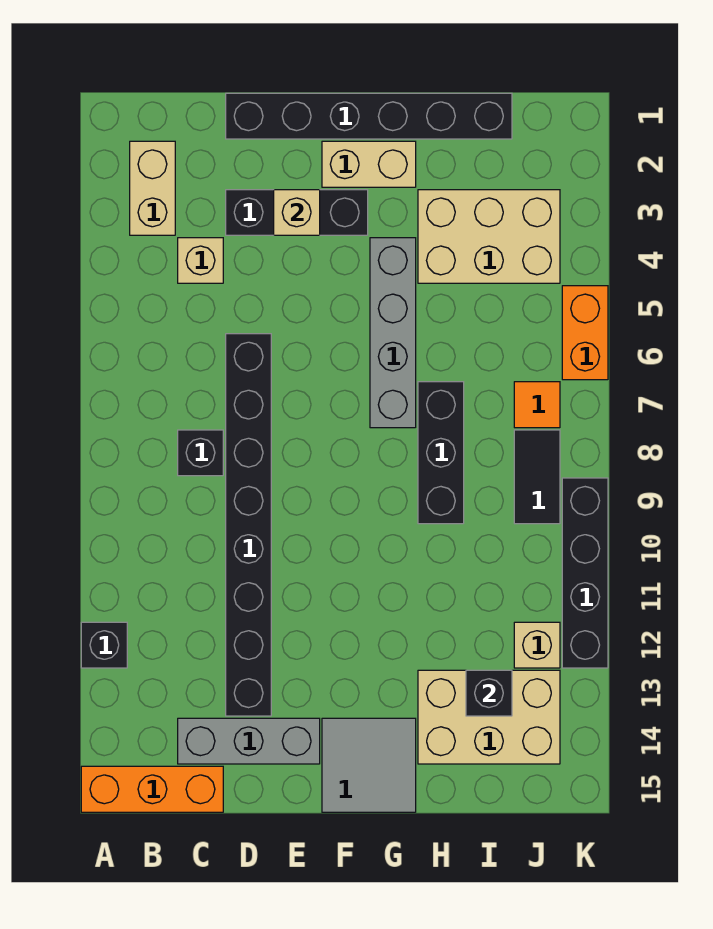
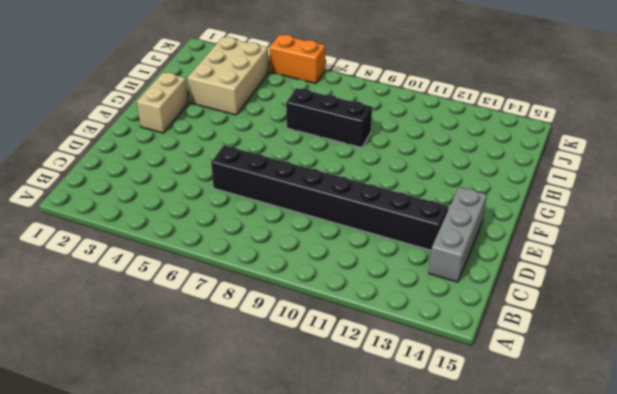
none -> black brick A12 level 1
none -> orange brick A15:C15 level 1
none -> tan brick B2:B3 level 1

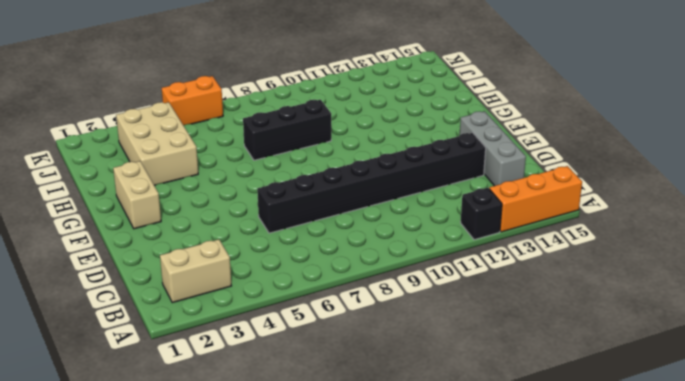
orange brick A13:A15 level 1 -> orange brick A15:C15 level 1
none -> tan brick C4 level 1
none -> black brick C8 level 1
none -> black brick D1:I1 level 1

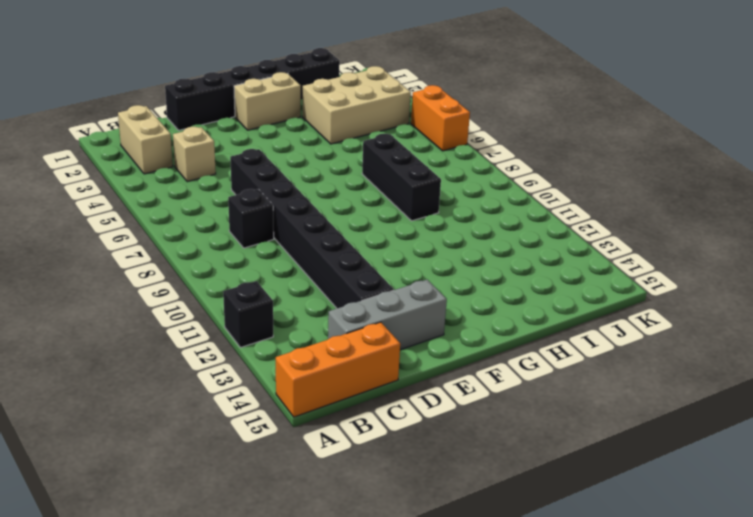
none -> black brick D3:F3 level 1
none -> grey tile F14:G15 level 1
none -> grey brick G4:G7 level 1

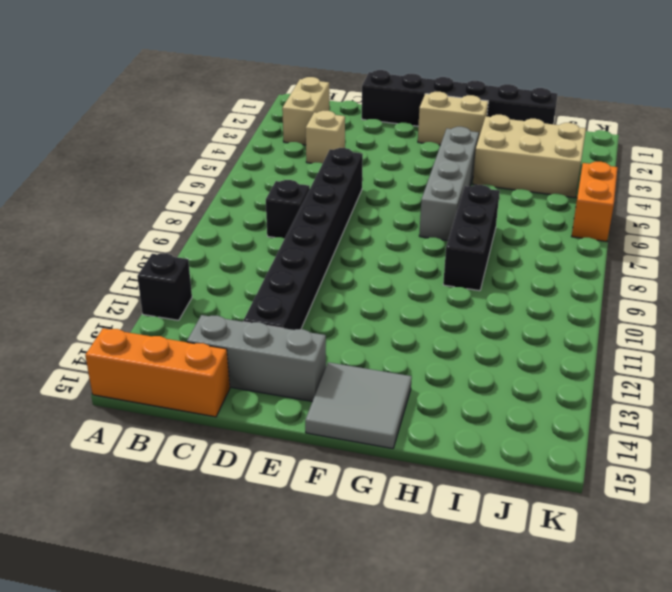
none -> black brick D3:F3 level 1
none -> tan brick H13:J14 level 1
none -> orange tile J7 level 1

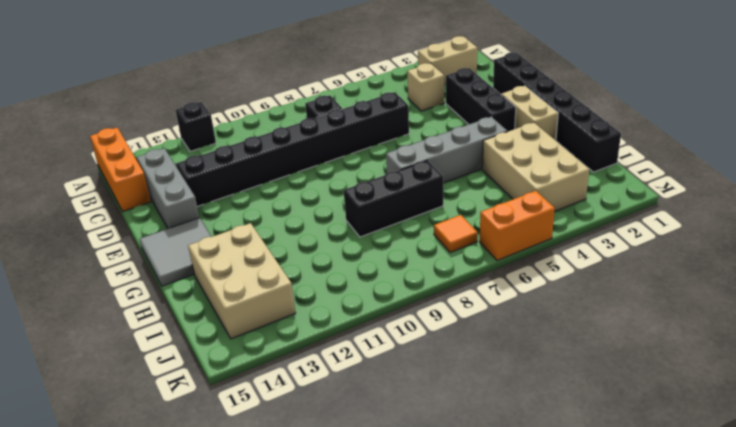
none -> black tile J8:J9 level 1
none -> tan brick J12 level 1
none -> black brick K9:K12 level 1

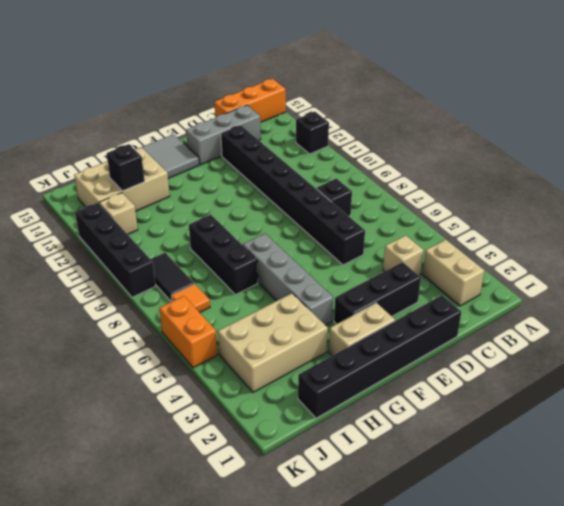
none -> tan brick E3 level 2

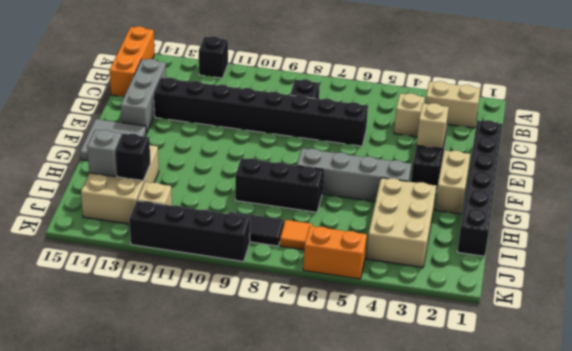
grey brick I14 level 2 -> none

